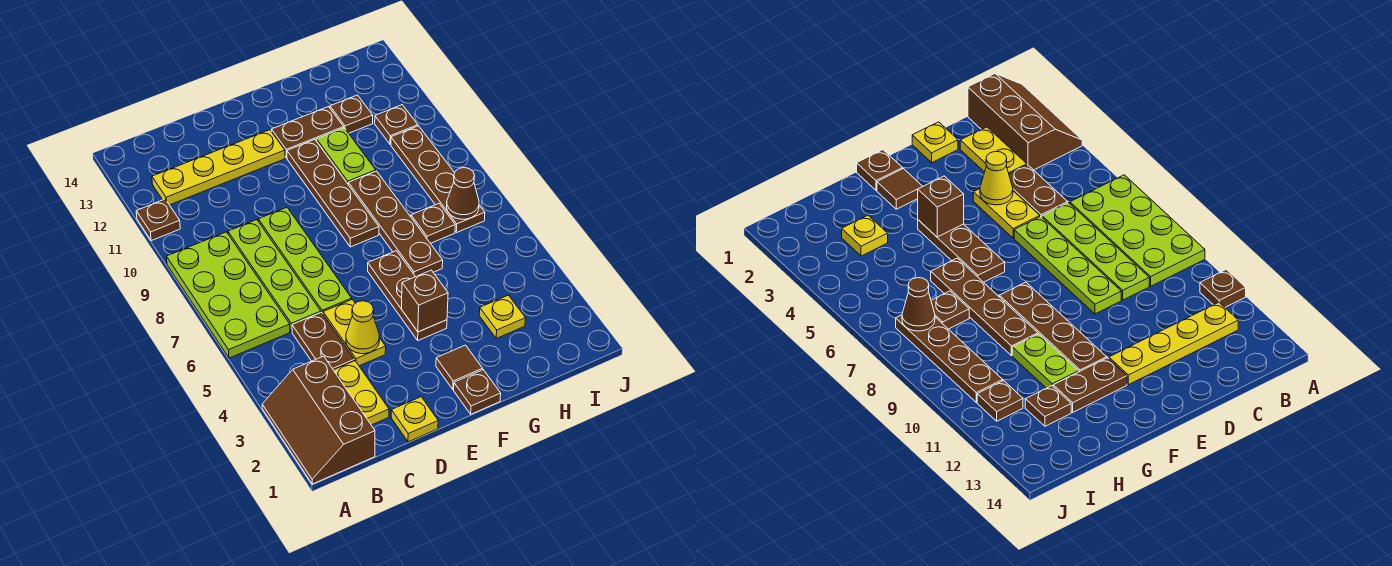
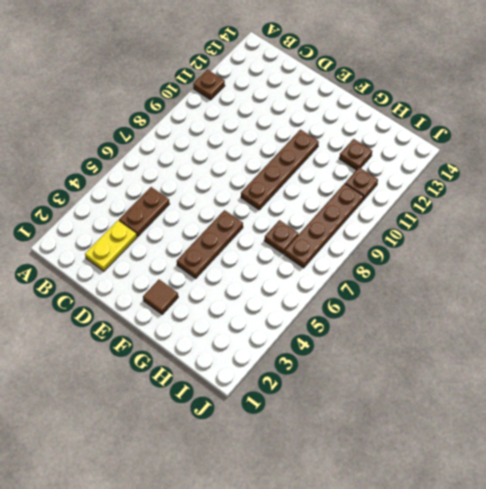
none -> brown slope A1:B3 level 1 top B
none -> lime plate A6:B9 level 1
none -> yellow plate B12:E12 level 1

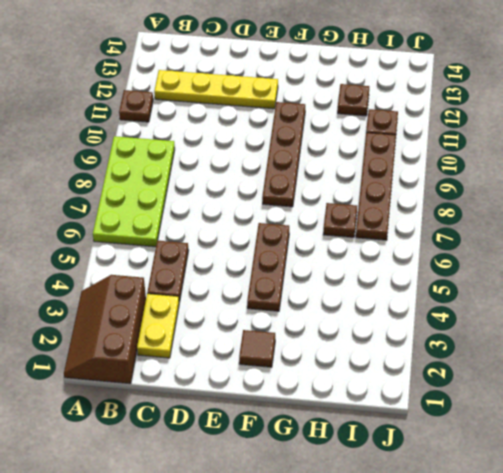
none -> lime plate C6:C9 level 1
none -> yellow plate D1 level 1
none -> yellow plate D4:D5 level 1

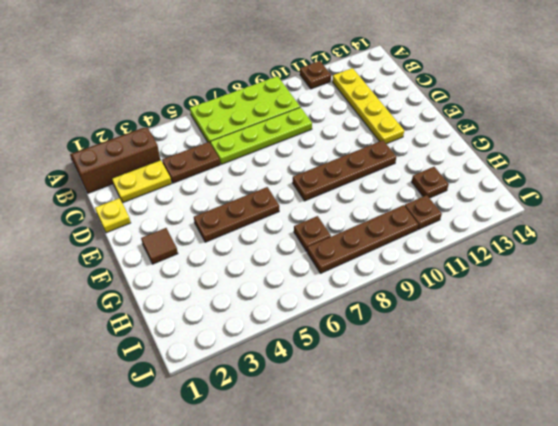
none -> yellow plate D4:D5 level 1
none -> lime plate D6:D9 level 1
none -> brown plate F1 level 1

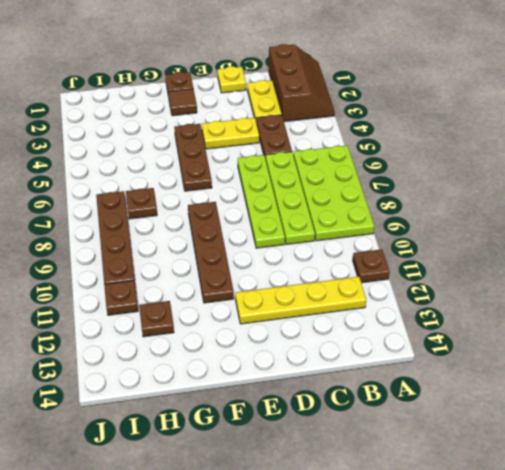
yellow plate D4:E4 level 1 -> yellow plate D4:D5 level 1
none -> brown plate F12:G12 level 1
none -> brown plate G6:G9 level 1
none -> lime plate G10:G11 level 1

